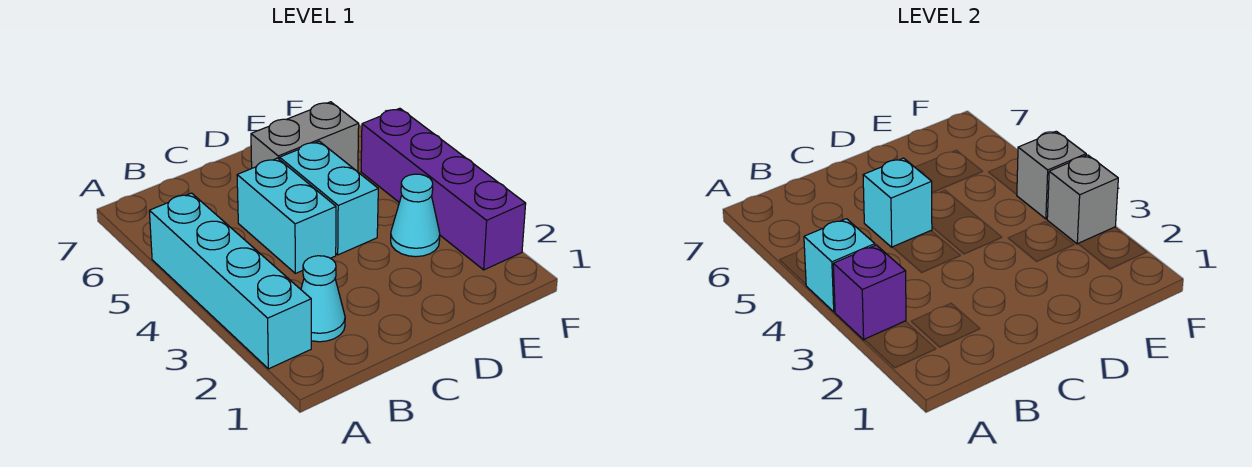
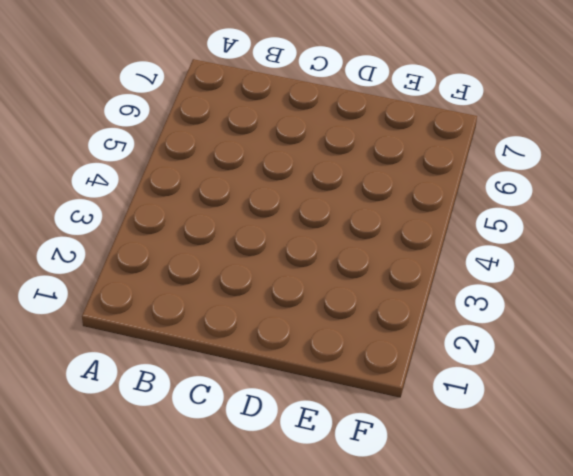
none -> cyan brick A2:A5 level 1
none -> cyan cone B2 level 1
none -> cyan brick C4:C5 level 1

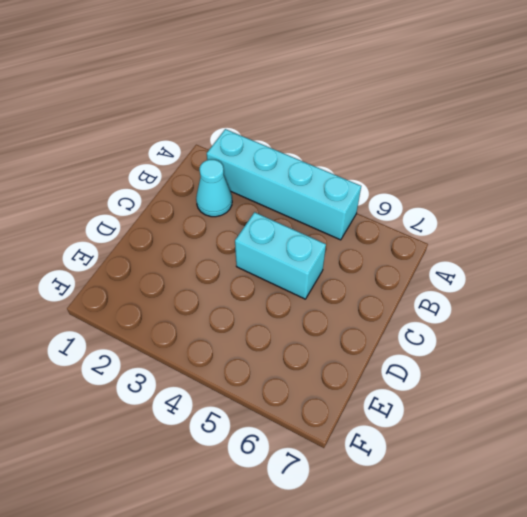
none -> cyan brick D4:D5 level 1
none -> grey brick D6:E6 level 1
none -> cyan cone E3 level 1

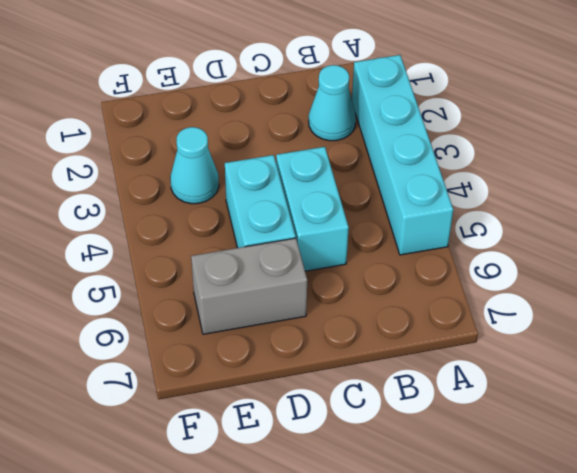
none -> purple brick F2:F5 level 1
none -> purple brick A3 level 2
none -> cyan brick A4 level 2

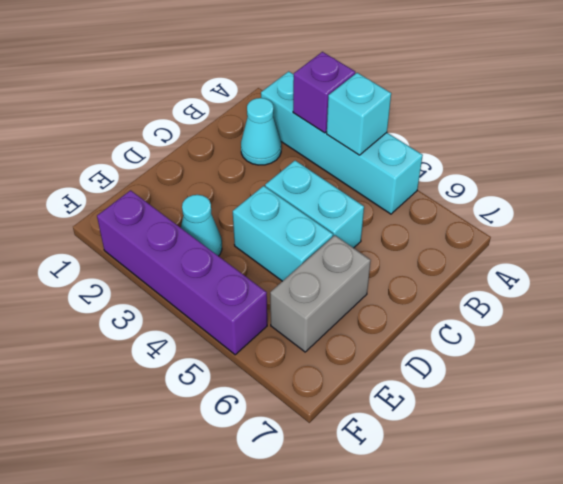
none -> cyan brick C5 level 2
none -> grey brick F3 level 2
none -> grey brick F4 level 2

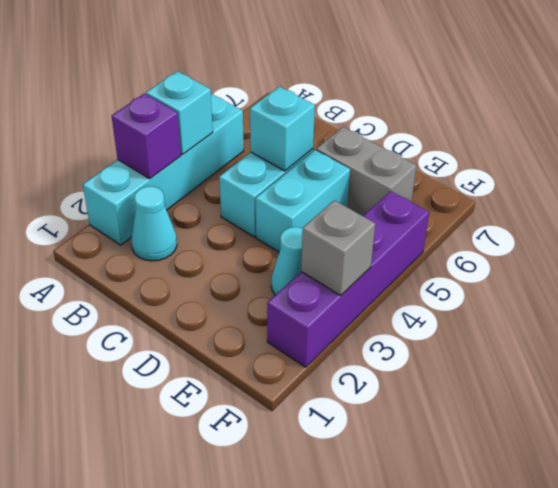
none -> grey brick F4 level 2

